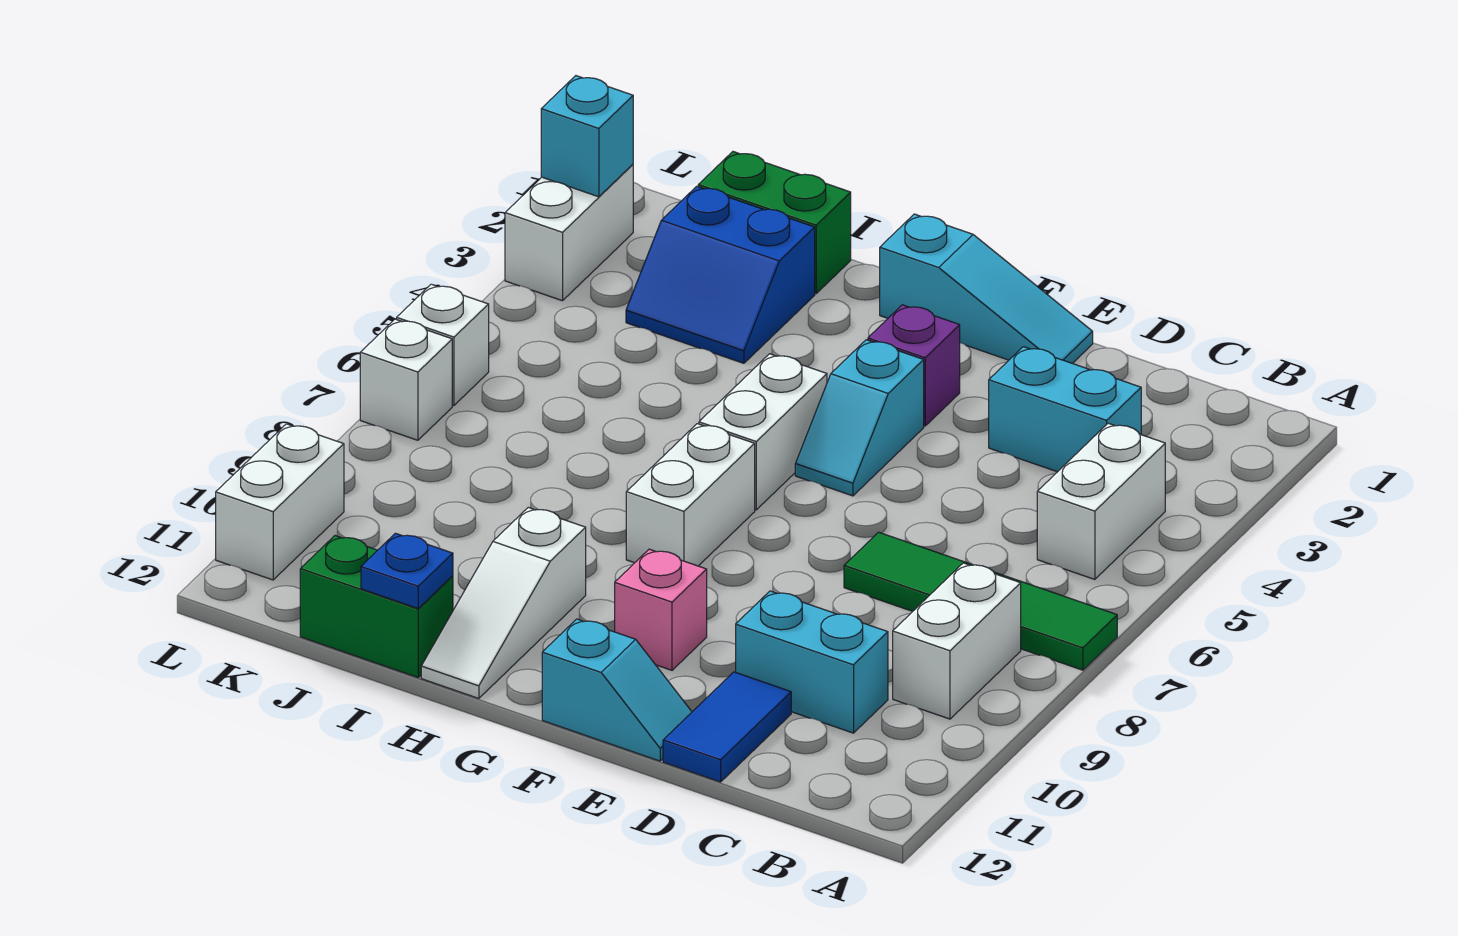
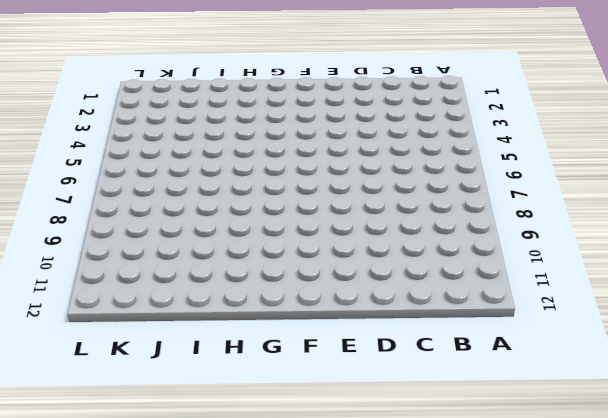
none -> green tile A7:D7 level 1
none -> white brick B4:B5 level 1
none -> white brick B8:B9 level 1

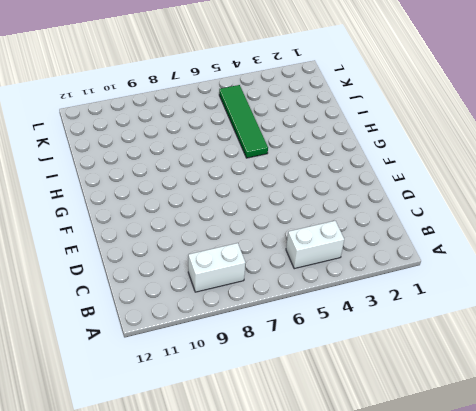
green tile H5:K5 level 1 -> green tile A7:D7 level 1
none -> cyan brick C3:D3 level 1
none -> cyan brick C10:D10 level 1
none -> blue tile D11:D12 level 1

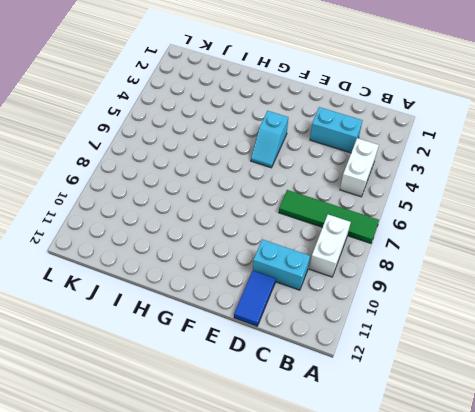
none -> cyan slope E1:G1 level 1 top G
none -> cyan slope E12:F12 level 1 top F
none -> purple brick F3 level 1

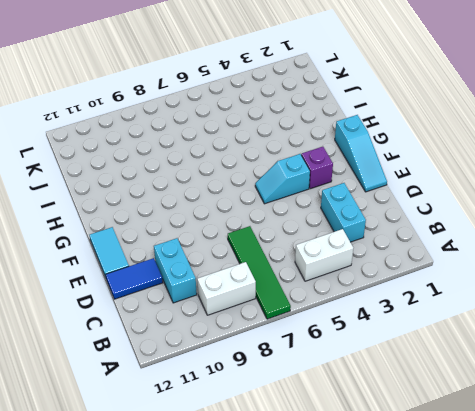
cyan tile E12:F12 level 1 -> cyan slope E12:F12 level 1 top F
none -> pink brick F10 level 1
none -> white brick G5:G6 level 1
none -> white brick G7:G8 level 1

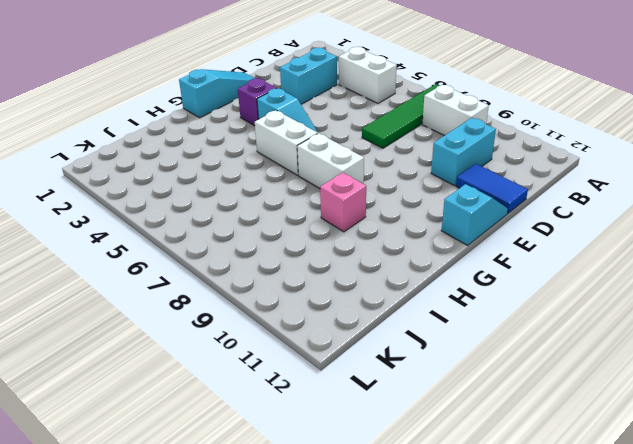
pink brick H9 level 1 -> pink brick F10 level 1
none -> white slope H10:H12 level 1 top 10
none -> green brick I1:J1 level 1
none -> blue slope I2:J3 level 1 top 2

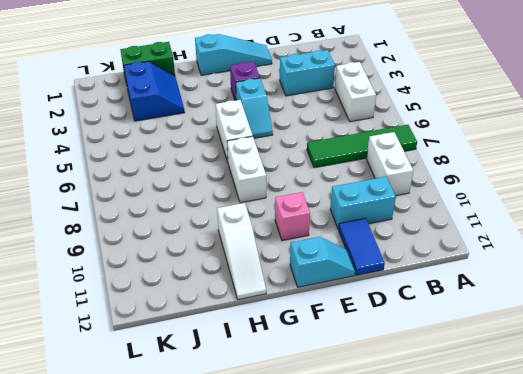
blue slope I2:J3 level 1 top J -> blue slope I2:J3 level 1 top 2
none -> green brick I12:J12 level 1
none -> white brick L2:L3 level 1
none -> white brick L6 level 1

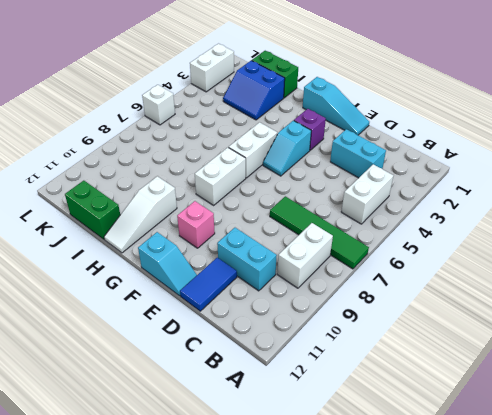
none -> white brick L7 level 1
none -> white brick L10:L11 level 1
none -> blue plate I12 level 2

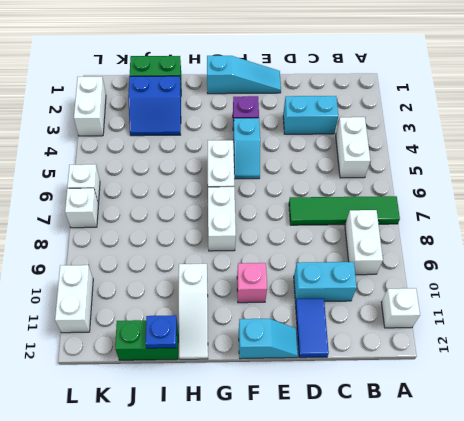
white brick A11 level 1 -> none
none -> cyan brick L2 level 2

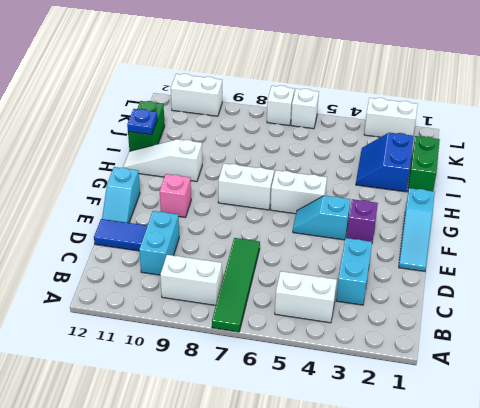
none -> cyan brick L2 level 2

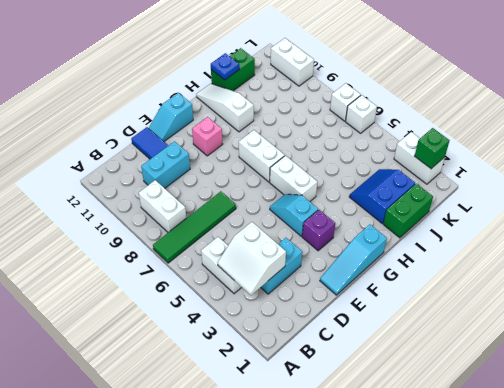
white slope B3:C4 level 2 top C -> none
green brick L2 level 2 -> cyan brick L2 level 2

